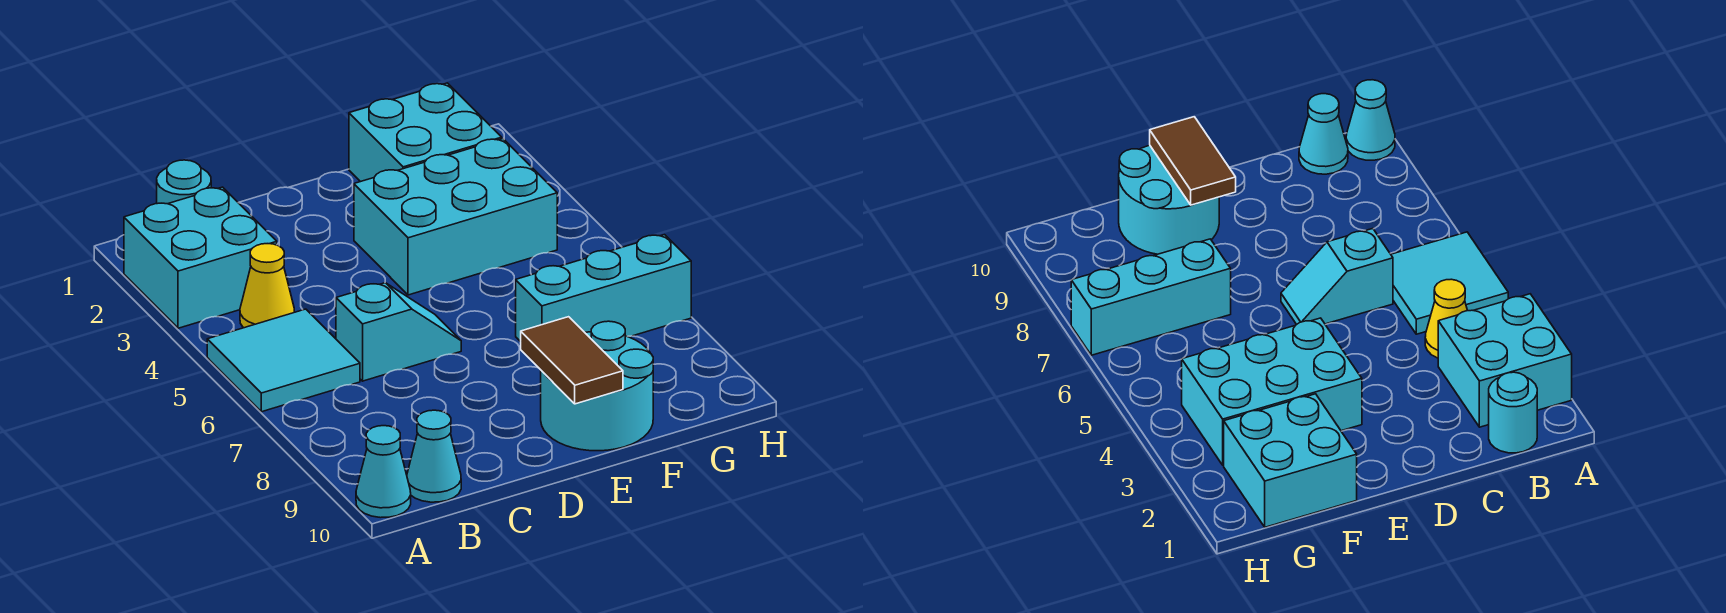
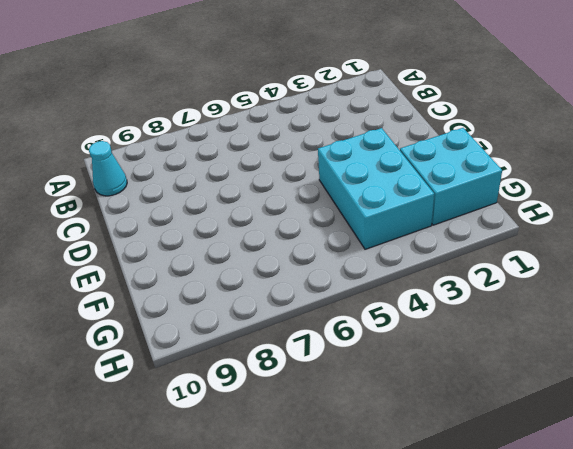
none -> cyan brick A2:B3 level 1
none -> cyan tile A5:B6 level 1
none -> cyan cone A10 level 1

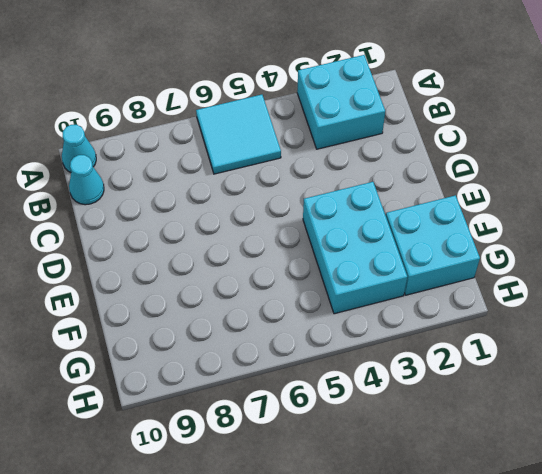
none -> cyan round brick B1 level 1
none -> yellow cone B4 level 1
none -> cyan slope C6:D6 level 1 top C

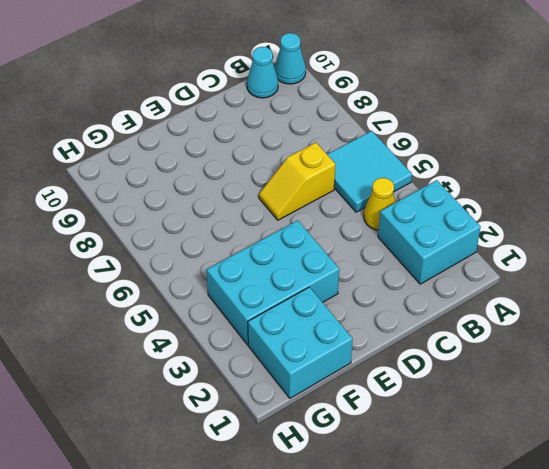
yellow slope C6:D6 level 1 top C -> cyan slope C6:D6 level 1 top C
none -> cyan round brick B1 level 1
none -> cyan round brick E9:F10 level 1
none -> cyan brick F7:H7 level 1

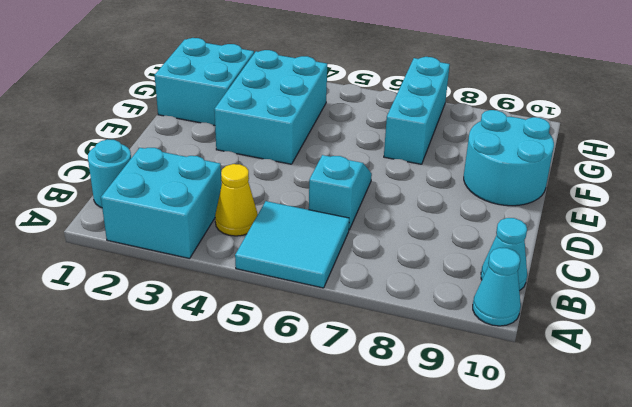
none -> brown tile E9:E10 level 2

